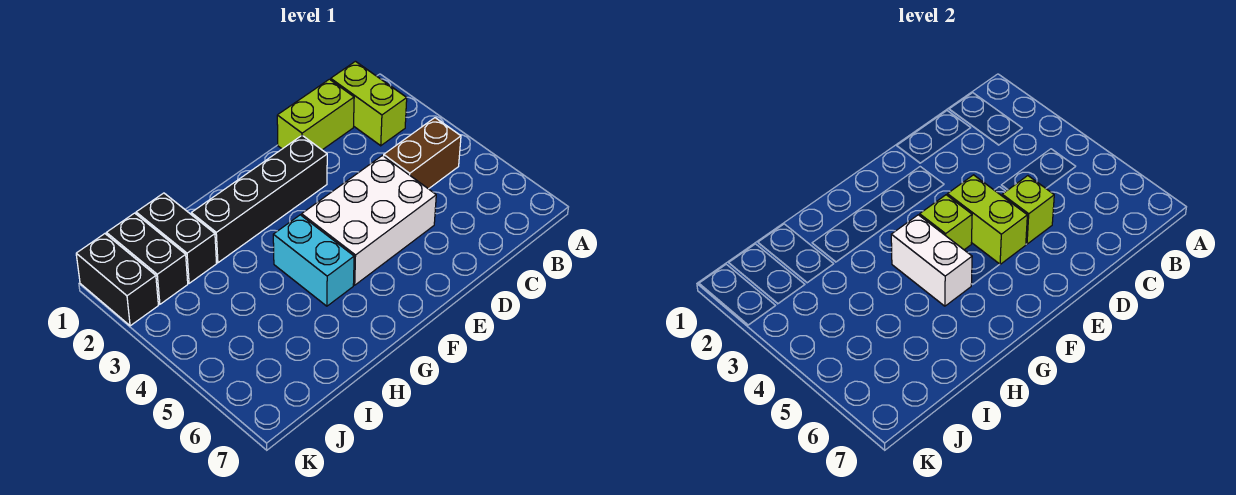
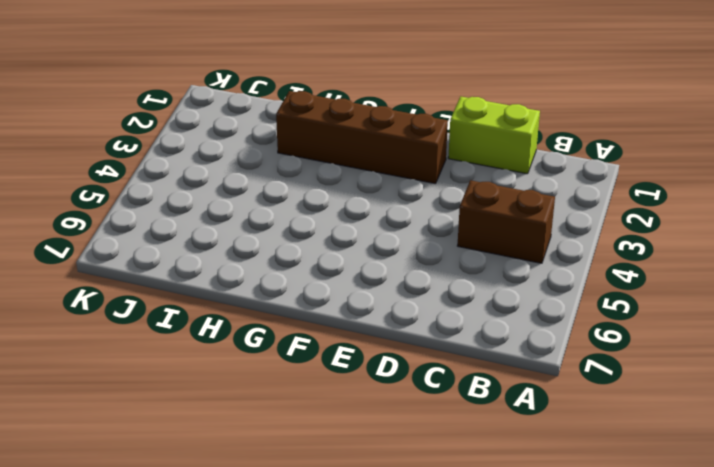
brown brick E2:H2 level 1 -> black brick E2:H2 level 1
none -> lime brick B1:B2 level 1
none -> white brick D4:F5 level 1
none -> cyan brick G4:G5 level 1

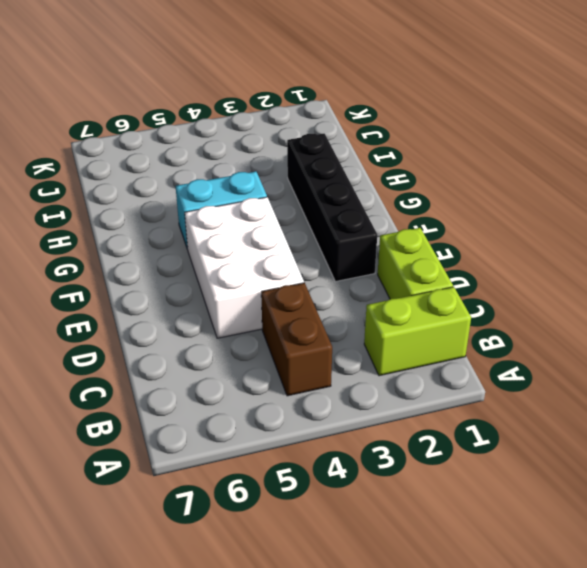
none -> black brick I1:I2 level 1
none -> black brick J1:J2 level 1
none -> black brick K1:K2 level 1

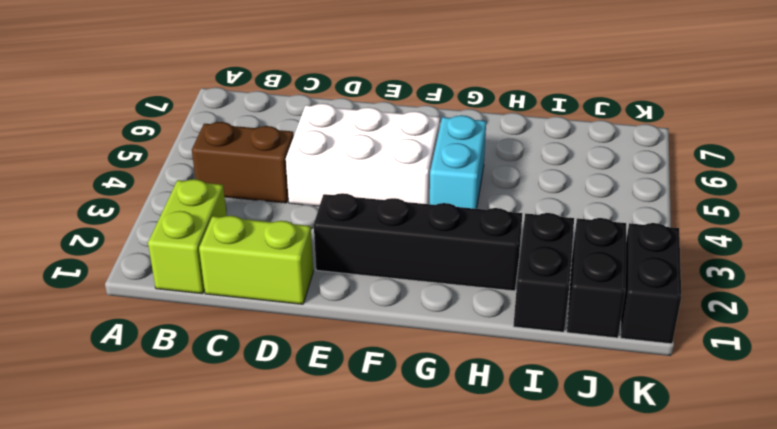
none -> lime brick D5 level 2
none -> lime brick E4:E5 level 2
none -> lime brick F4 level 2

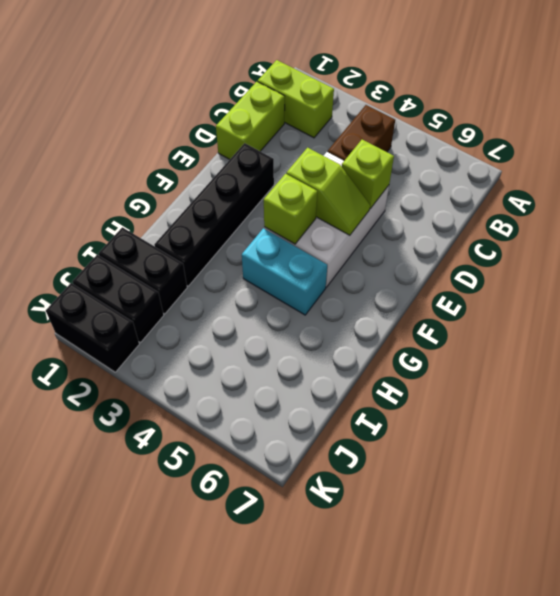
lime slope E4:E5 level 2 top 4 -> lime brick E4:E5 level 2
none -> white brick G4:G5 level 2

